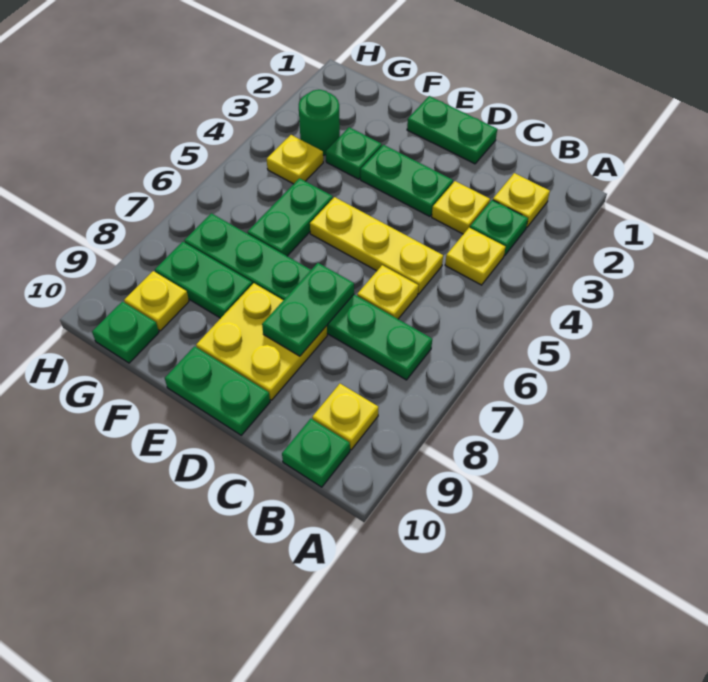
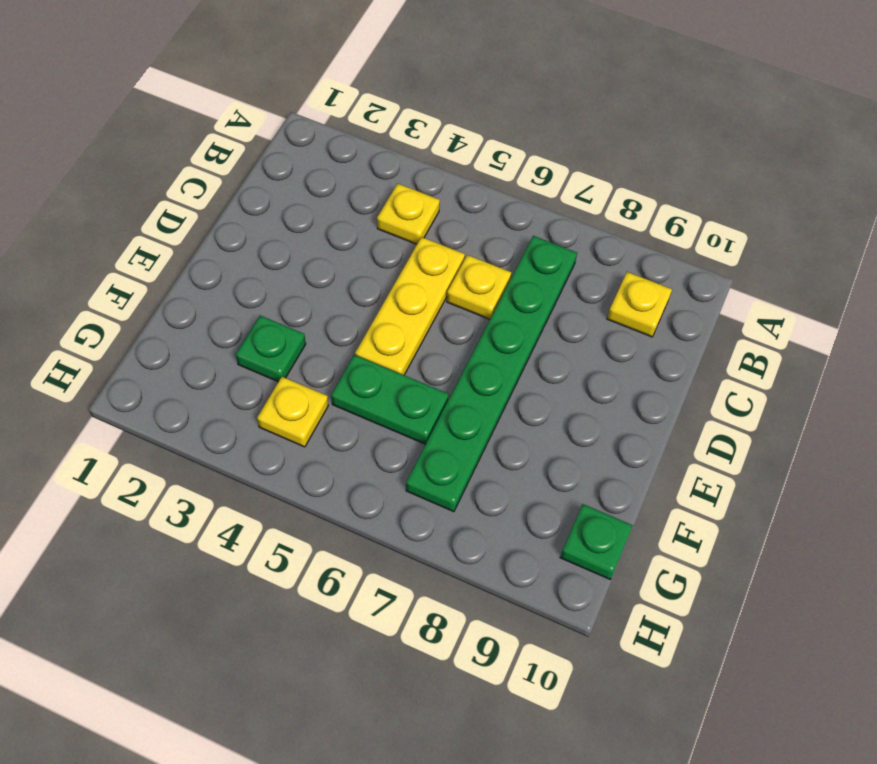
none -> yellow plate B2 level 1
none -> green plate B3 level 1
none -> green plate B10 level 1

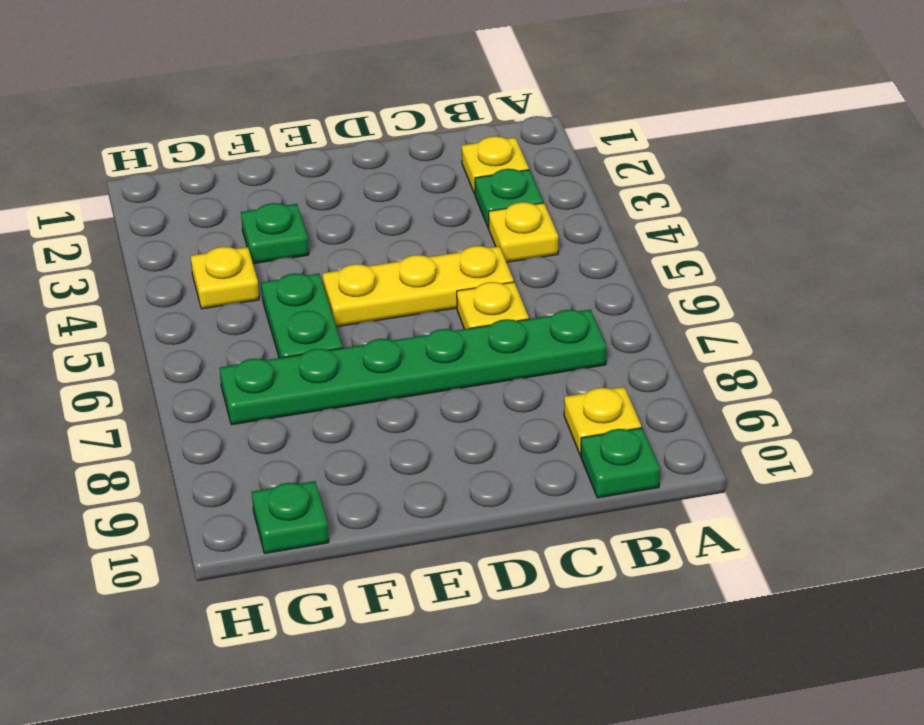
none -> yellow plate C3 level 1
none -> green plate D1:E1 level 1
none -> green plate D3:E3 level 1

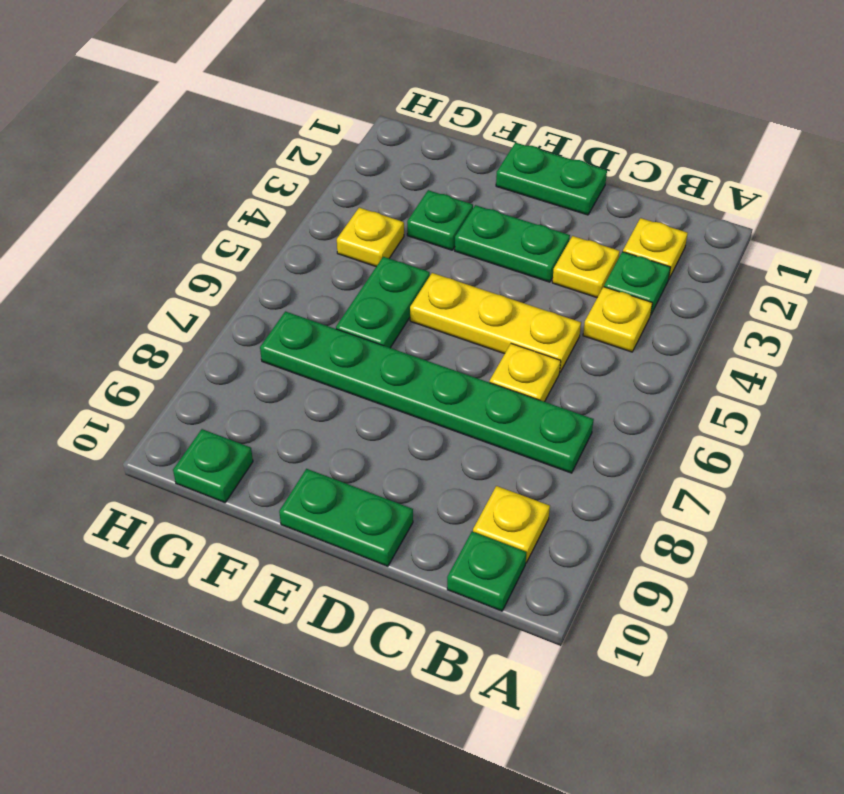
none -> yellow plate D8:E9 level 1
none -> green plate F8:G8 level 1
none -> green round brick G3 level 1

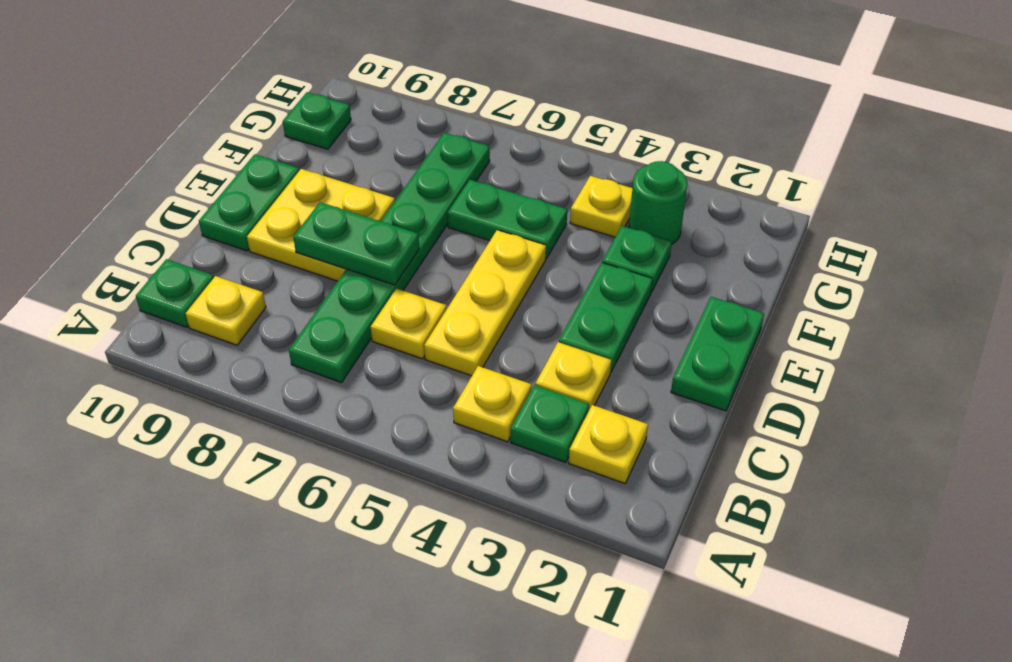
none -> green plate F8:G8 level 1
none -> yellow plate G9 level 1

